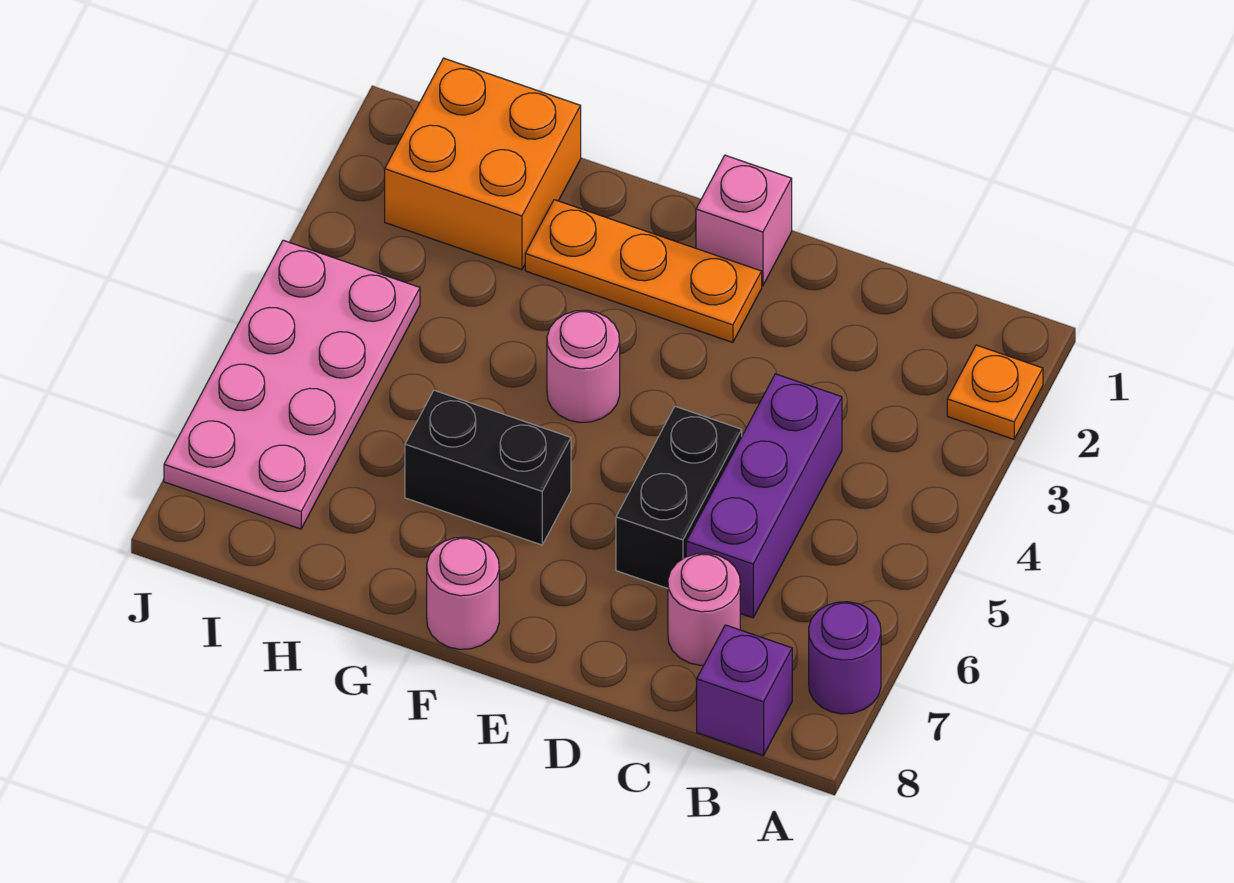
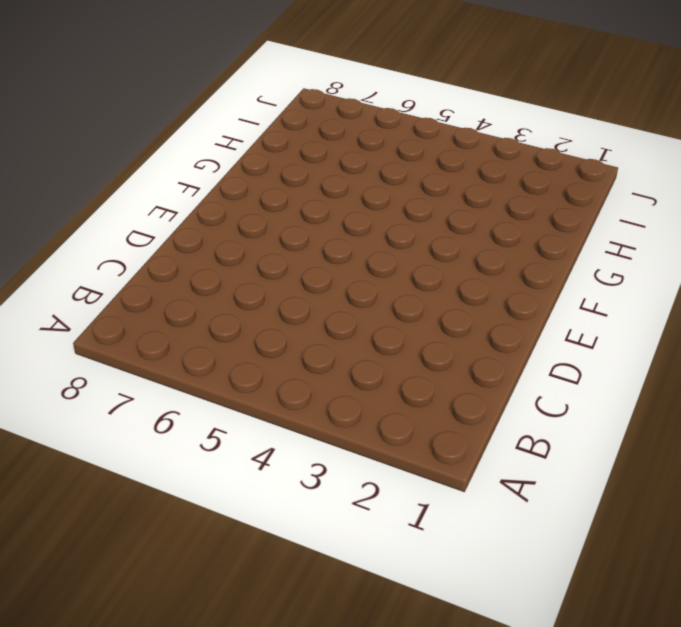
none -> orange plate A2 level 1
none -> purple round brick A7 level 1
none -> purple brick B8 level 1

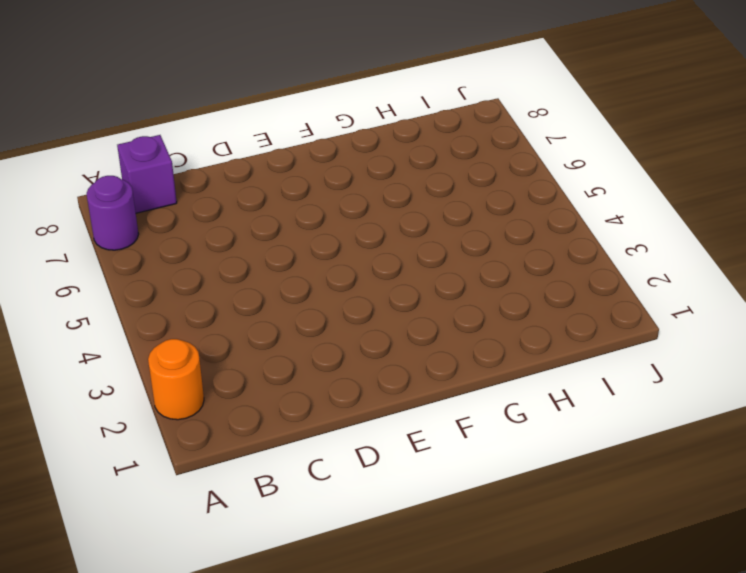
orange round brick A2 level 1 -> orange plate A2 level 1
none -> purple brick C4:C6 level 1
none -> pink round brick C7 level 1
none -> black brick D5:D6 level 1

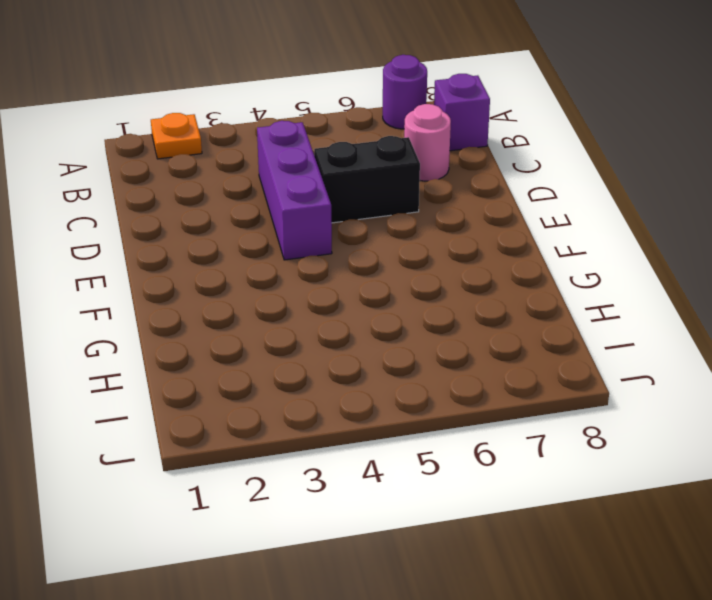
purple brick C4:E4 level 1 -> purple brick C4:C6 level 1
none -> pink brick E1 level 1
none -> orange plate E2:G2 level 1
none -> pink round brick F4 level 1

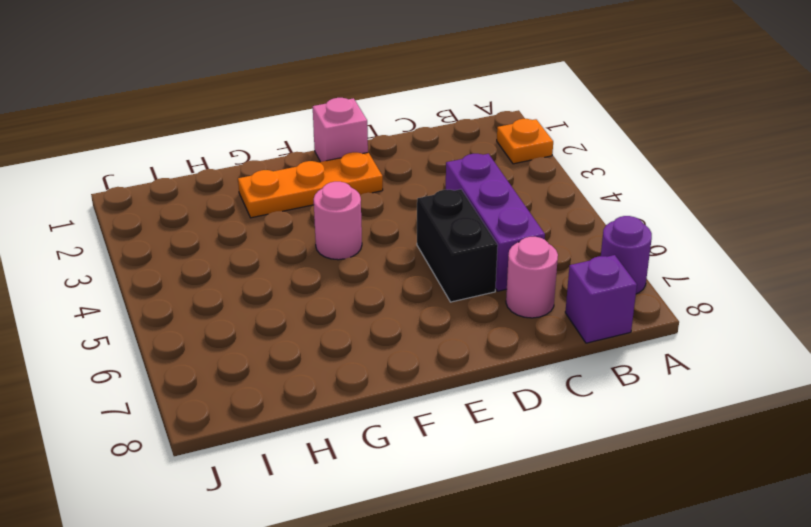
none -> black brick F6:G6 level 1
none -> pink round brick F8 level 1
none -> orange brick H1:I2 level 1

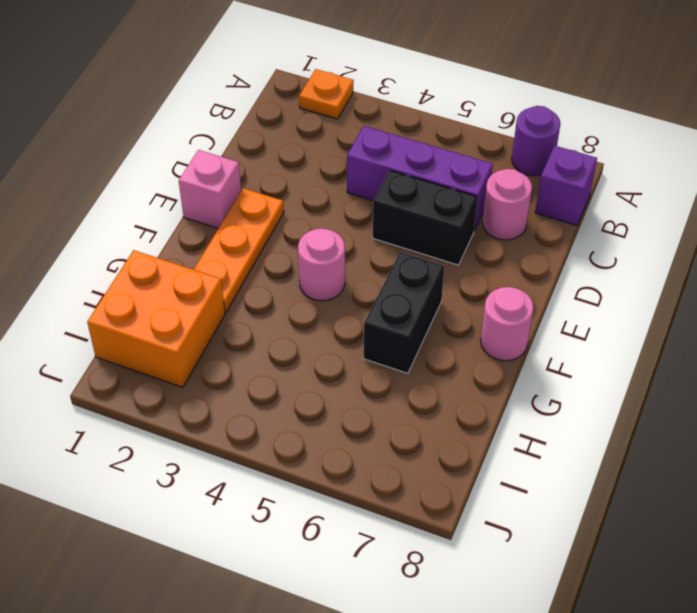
none -> pink plate I4:J7 level 1

